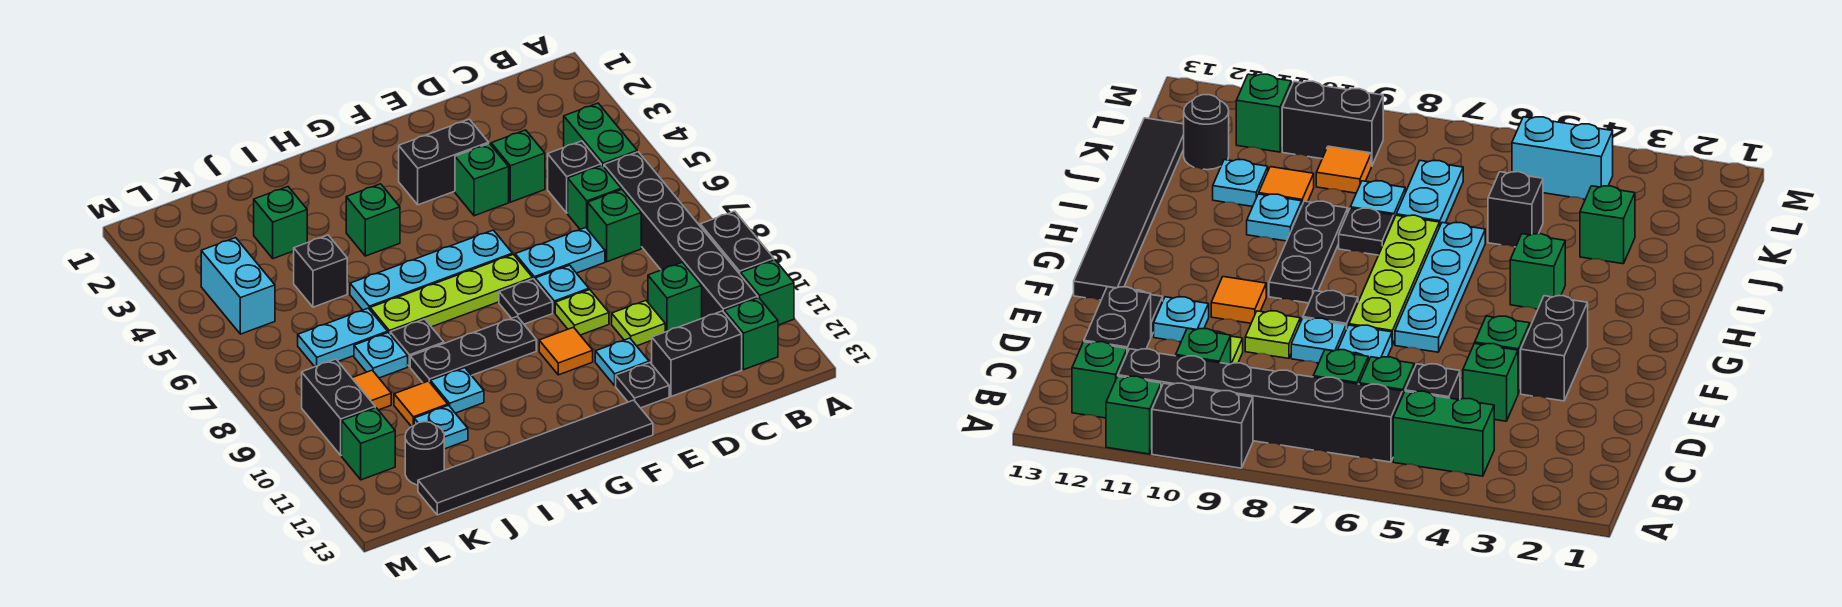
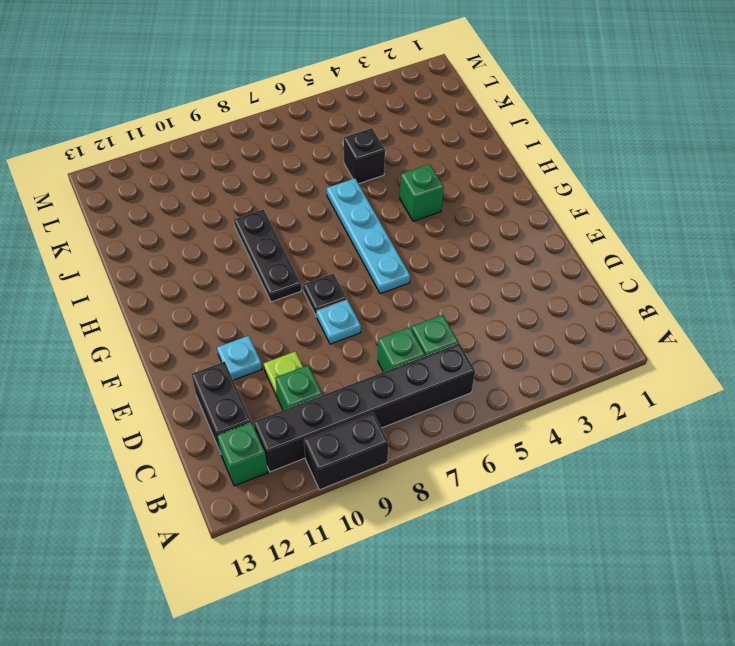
none -> green brick A11 level 1
none -> green brick B4:B5 level 1
none -> black brick C5 level 1
none -> green brick D4 level 1

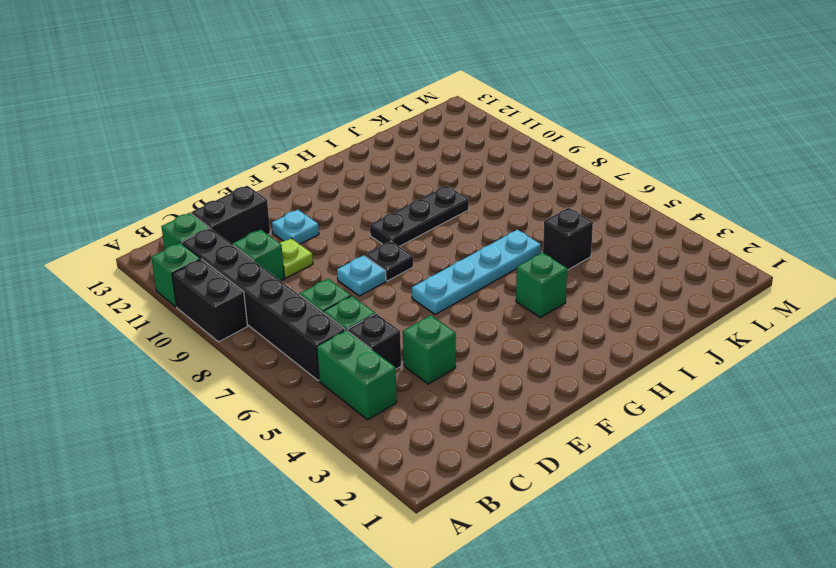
none -> cyan plate D7:E7 level 1
none -> black brick E3:F3 level 1
none -> green brick E4 level 1
none -> lime plate E9 level 1

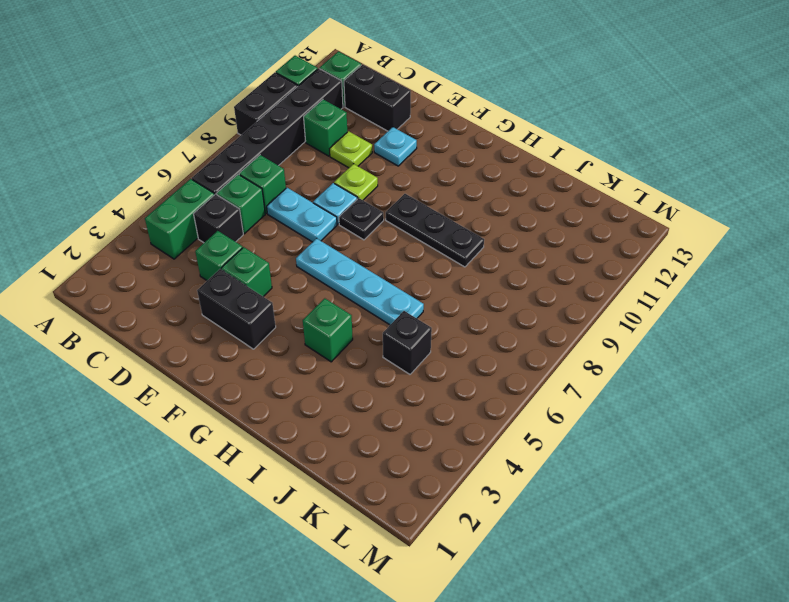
none -> black plate E12 level 1
none -> lime plate F7:I7 level 1
none -> orange tile F10 level 1
none -> black tile F13:K13 level 1

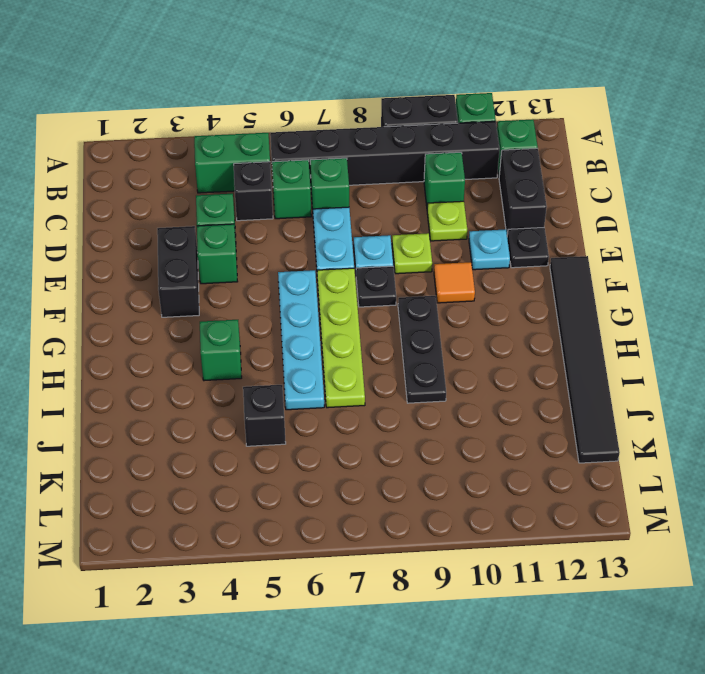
none -> black plate I8 level 1
none -> cyan plate I10 level 1
none -> green brick J3 level 1
none -> cyan plate J7:K7 level 1

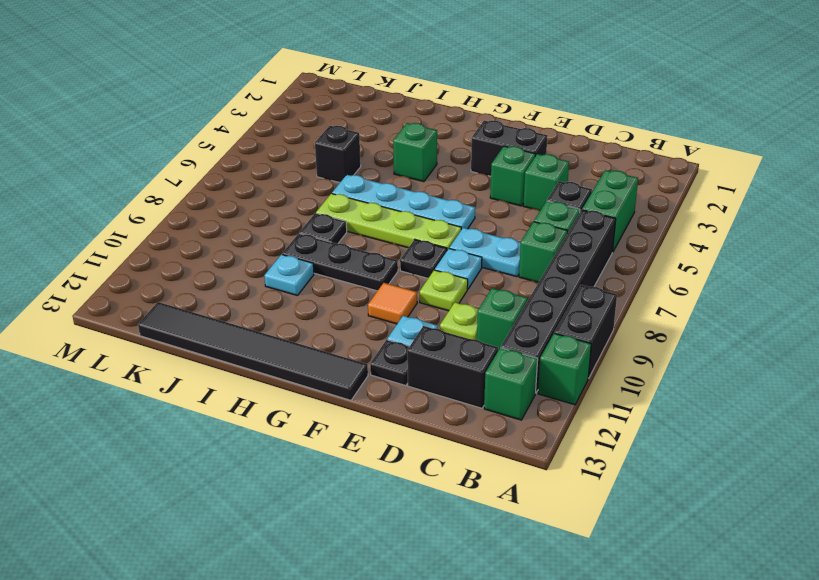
none -> green brick J3 level 1
none -> cyan plate J7:K7 level 1
none -> cyan plate J8 level 1
none -> orange tile J10 level 1

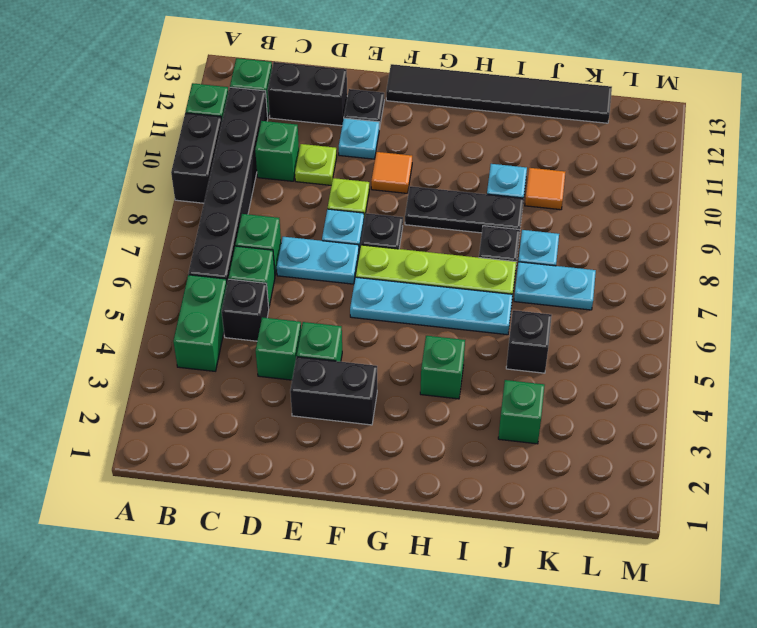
none -> cyan plate J11 level 1
none -> orange tile K9 level 1
none -> black round brick K12 level 1
none -> cyan brick L4:L5 level 1

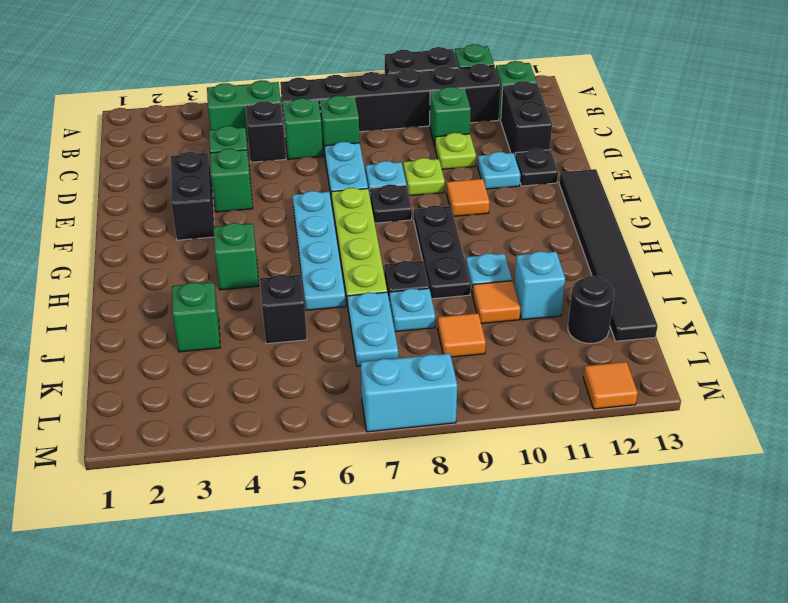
cyan brick J11 level 1 -> cyan plate J11 level 1
cyan brick M7:M8 level 1 -> cyan brick L4:L5 level 1
orange tile M12 level 1 -> none
none -> black brick L9:L10 level 1
none -> green brick L11 level 1

